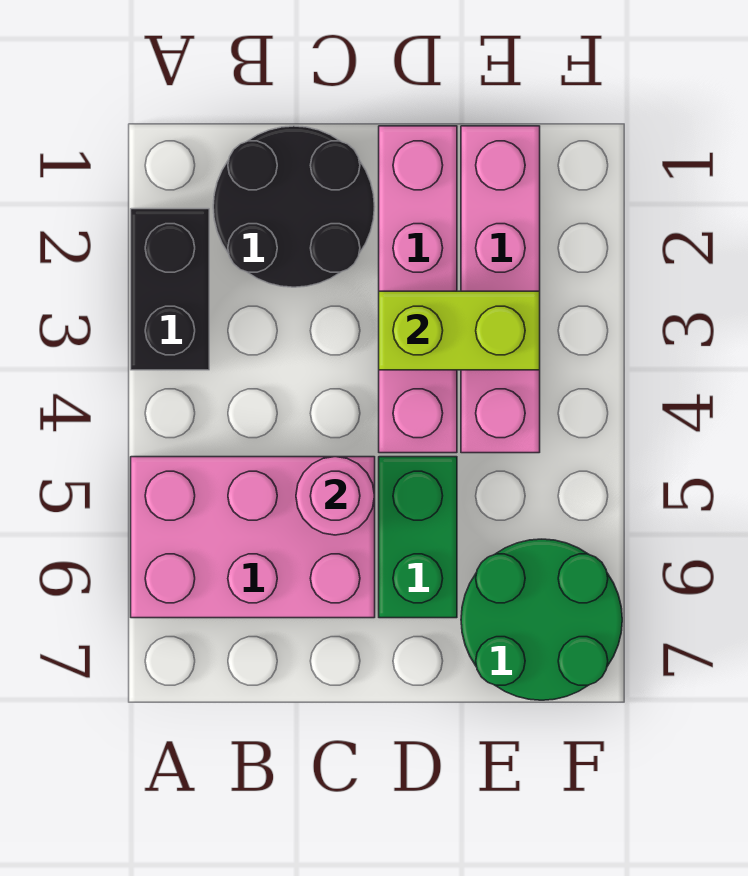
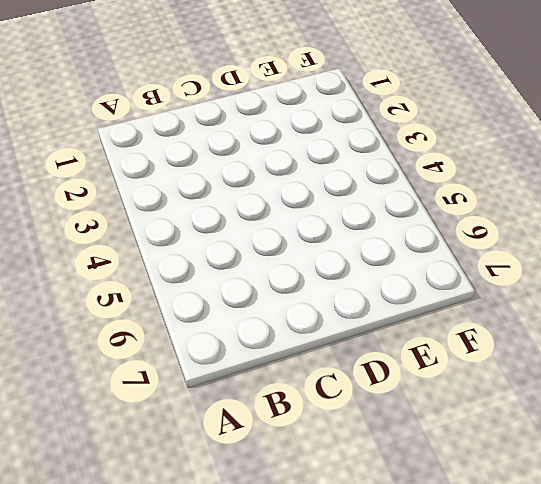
none -> black brick A2:A3 level 1
none -> pink brick A5:C6 level 1

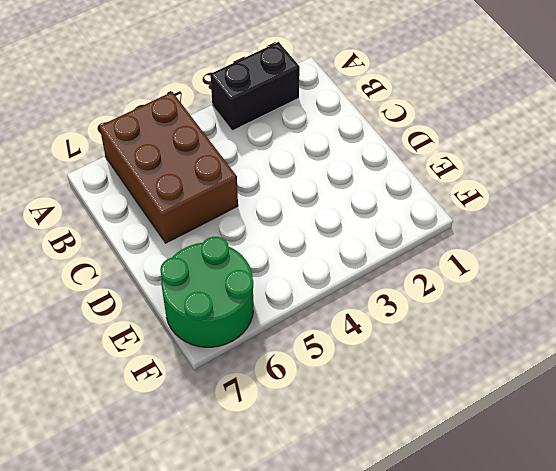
brown brick A5:C6 level 1 -> pink brick A5:C6 level 1
none -> black round brick B1:C2 level 1
none -> pink brick D1:D4 level 1

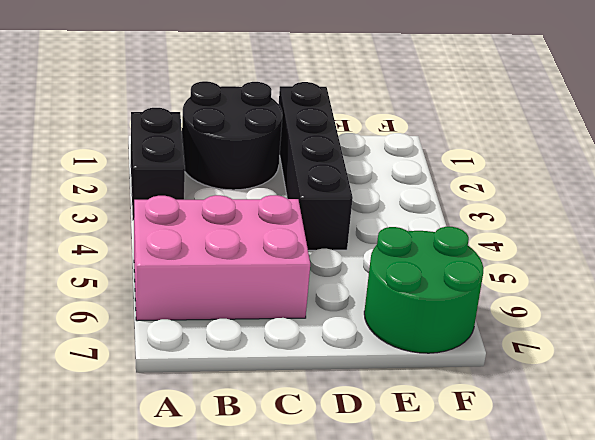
black brick D1:D4 level 1 -> pink brick D1:D4 level 1
none -> green brick D5:D6 level 1
none -> pink brick E1:E4 level 1

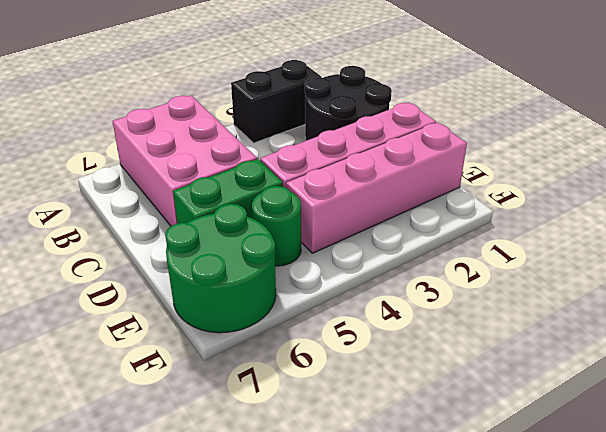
green round brick E5 level 1 -> none
none -> pink round brick C5 level 2
none -> lime brick D3:E3 level 2

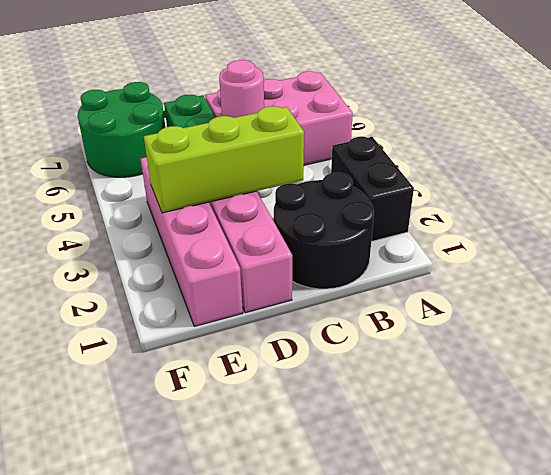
lime brick C3:E3 level 2 -> lime brick D3:E3 level 2

